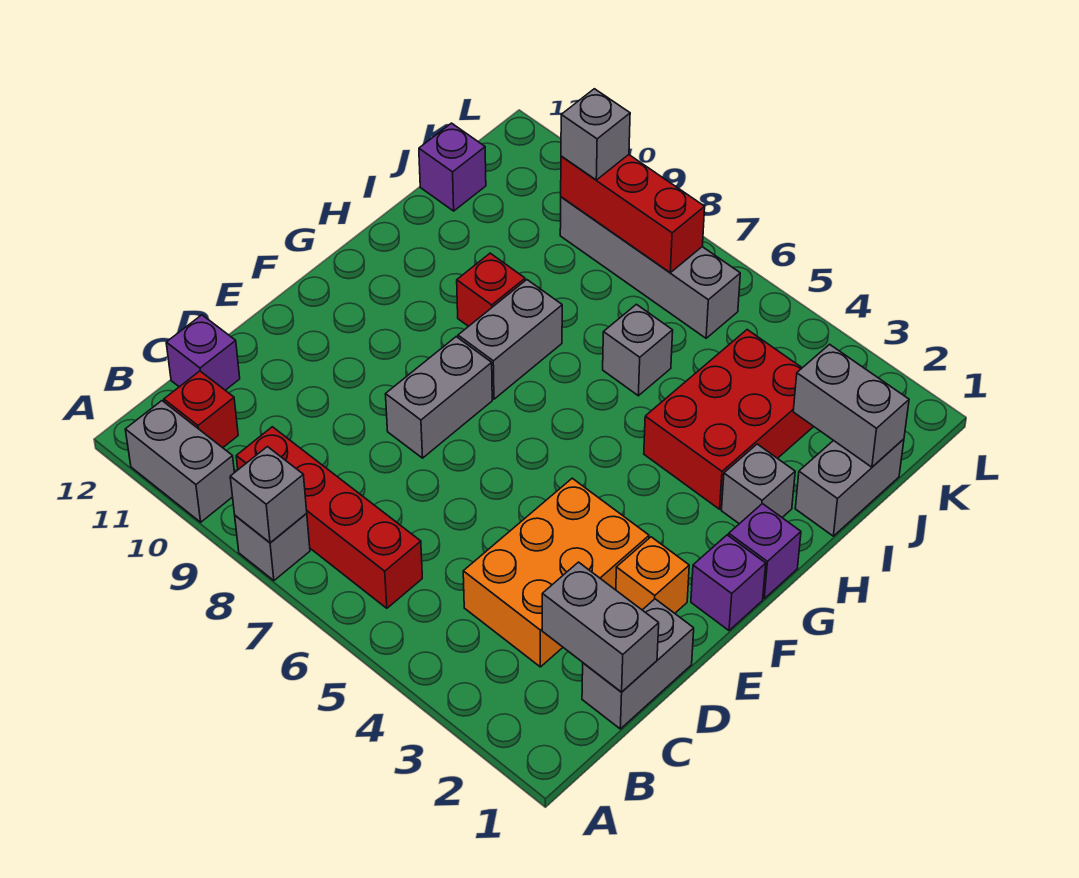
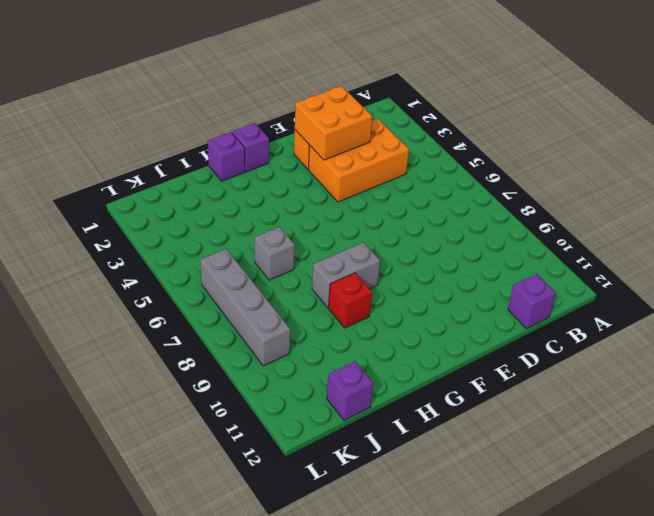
orange brick D2:E3 level 2 -> none
purple brick H1 level 1 -> purple brick F1 level 1
none -> grey brick A8 level 1
none -> grey brick A10:A11 level 1
none -> red brick B6:B9 level 1

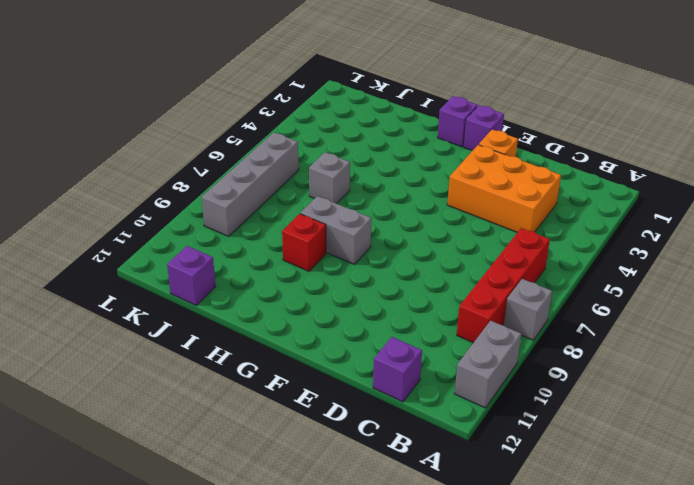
none -> red brick B11 level 1
none -> grey brick C1:D1 level 1
none -> grey brick E8:F8 level 1

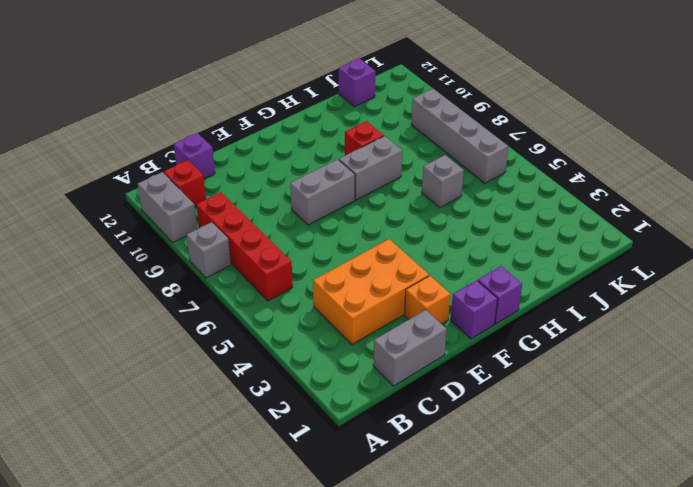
none -> grey brick H2 level 1
none -> red brick H3:J4 level 1
none -> grey brick I1:J1 level 1

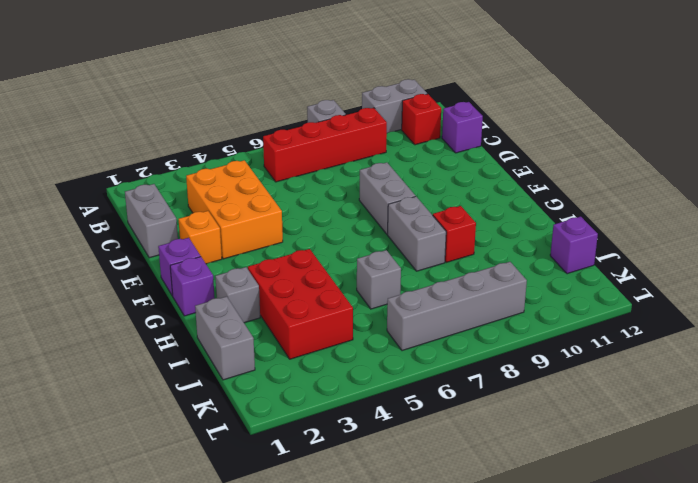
none -> grey brick A8 level 2
none -> grey brick C1:C2 level 2
none -> grey brick J1:J2 level 2

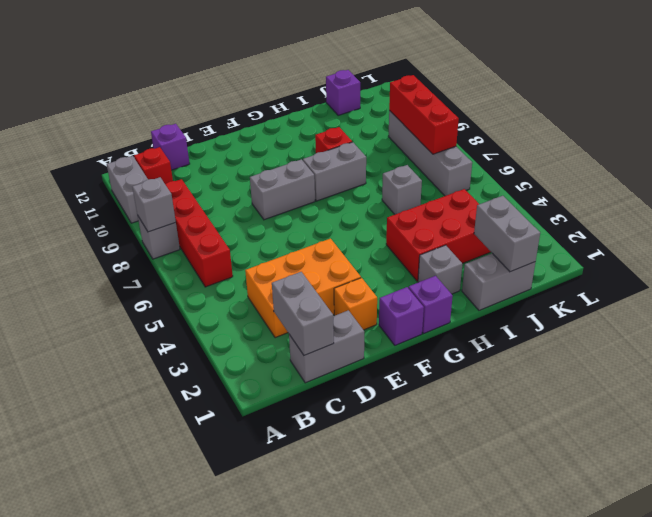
none -> grey brick K9 level 3

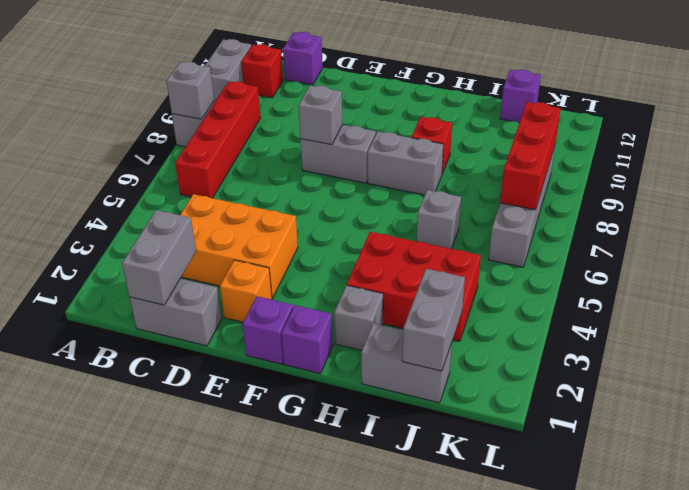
grey brick E8 level 2 -> grey brick K9 level 3

